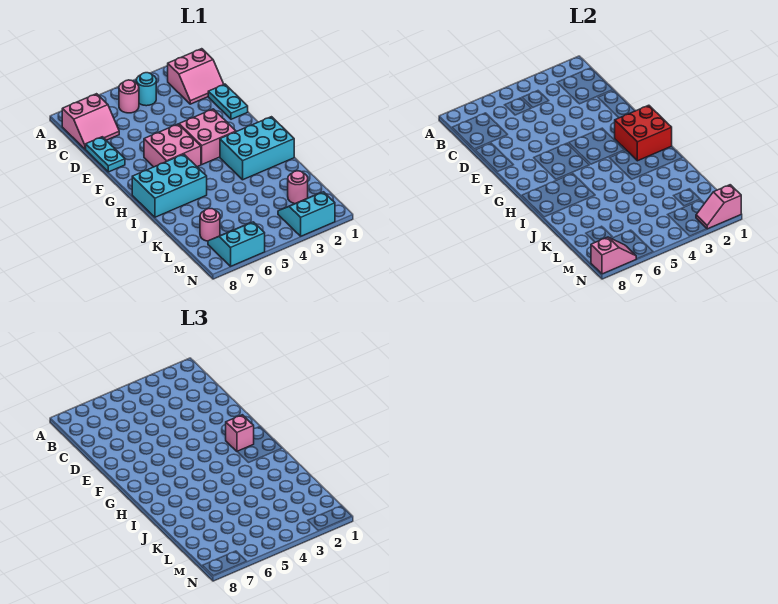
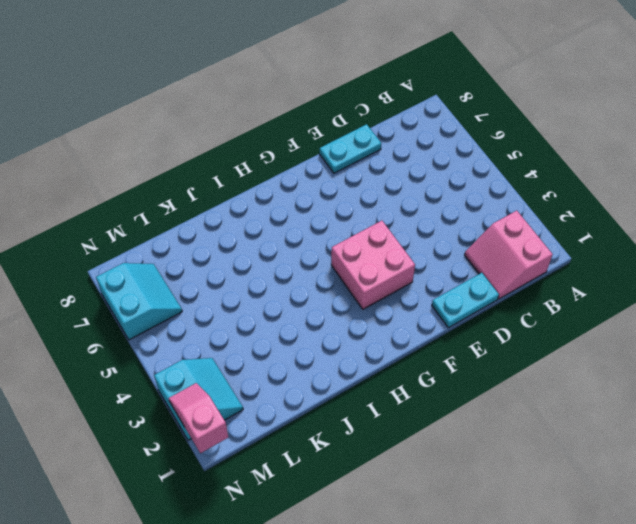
none -> cyan round brick B4 level 1
none -> pink round brick B5 level 1
none -> pink slope B7:C8 level 1 top B

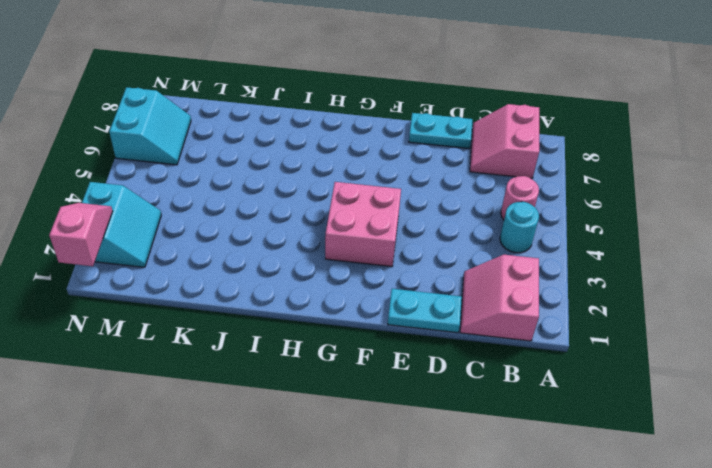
none -> pink brick F5:G6 level 1
none -> cyan brick H1:I3 level 1
none -> cyan brick H6:I8 level 1

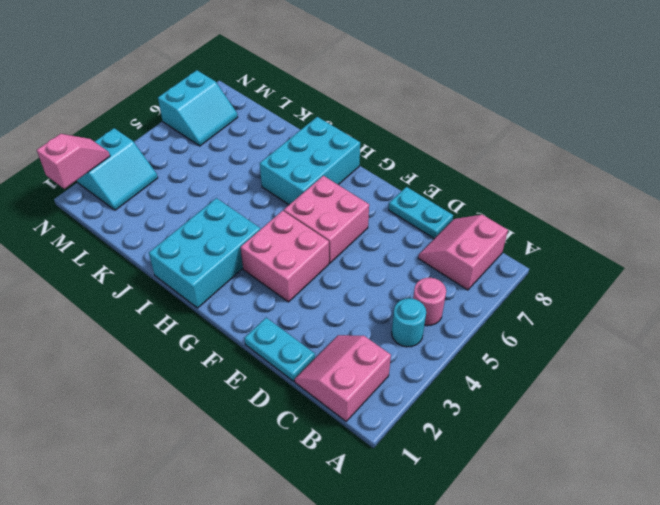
none -> pink round brick L2 level 1
none -> pink round brick L7 level 1
none -> red brick G1:H2 level 2

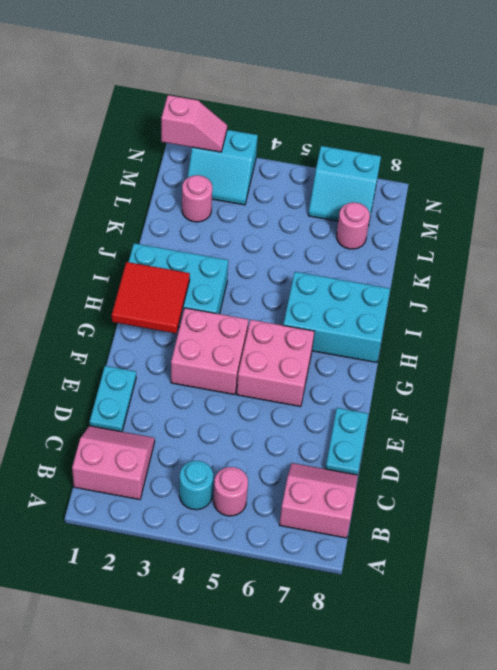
red tile G1:H2 level 2 -> red brick G1:H2 level 2
none -> pink slope N7:N8 level 2 top 8
none -> pink brick G2 level 3

